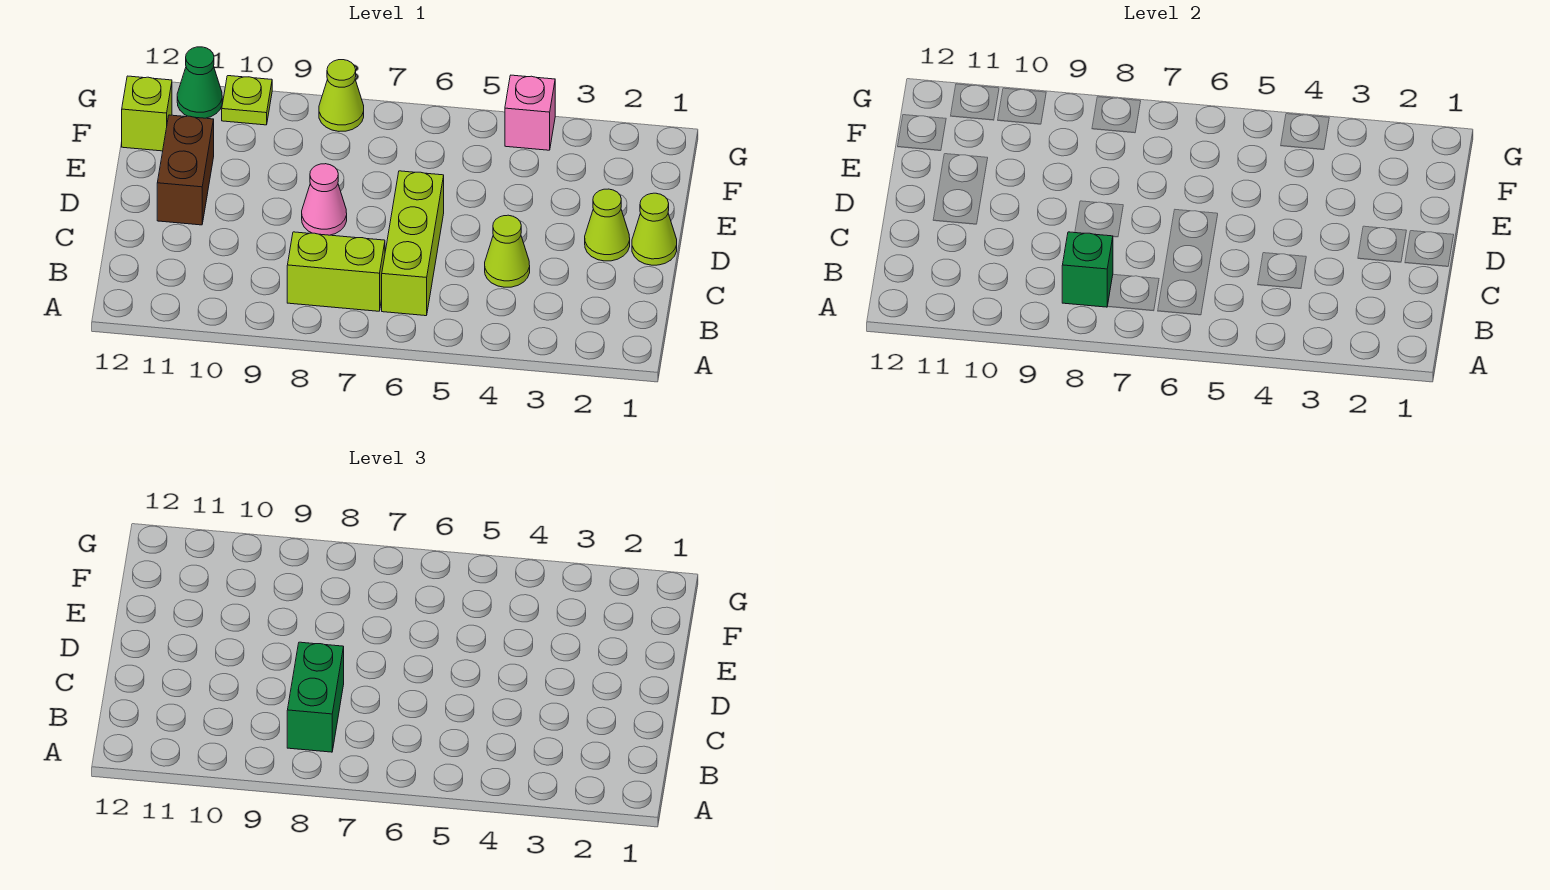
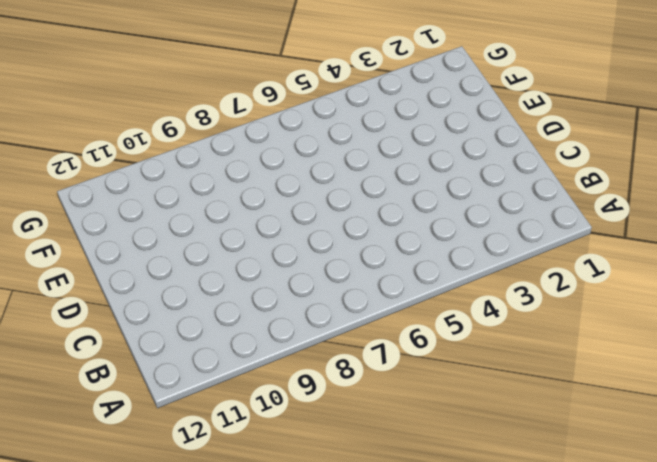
none -> lime brick B6:D6 level 1
none -> lime brick B7:B8 level 1
none -> lime cone C4 level 1

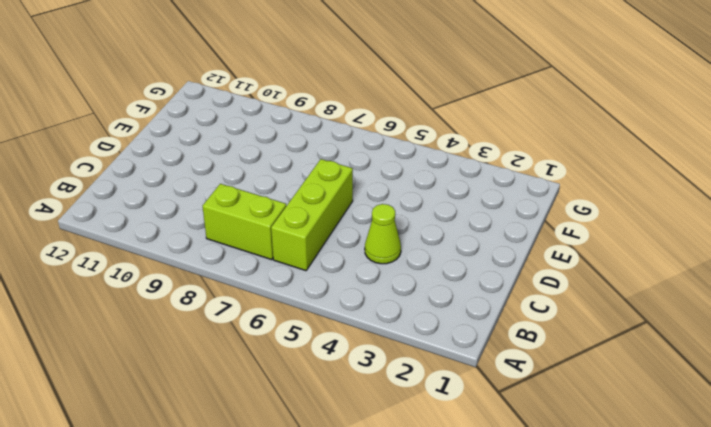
none -> lime cone D1 level 1
none -> lime cone D2 level 1
none -> pink cone D8 level 1

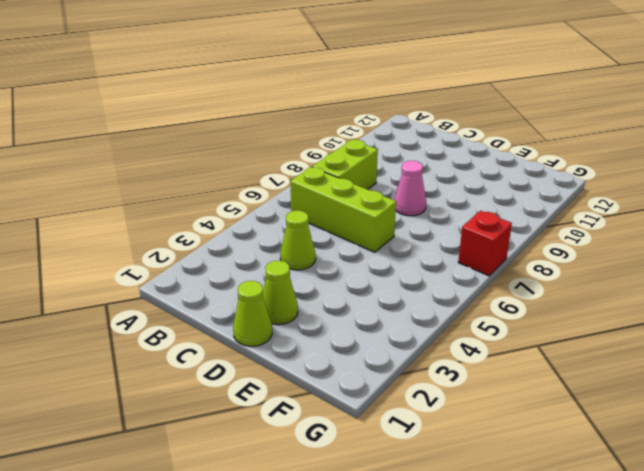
red brick G7 level 1 -> none
none -> brown brick D11:E11 level 1
none -> lime brick F12 level 1
none -> pink brick G4 level 1

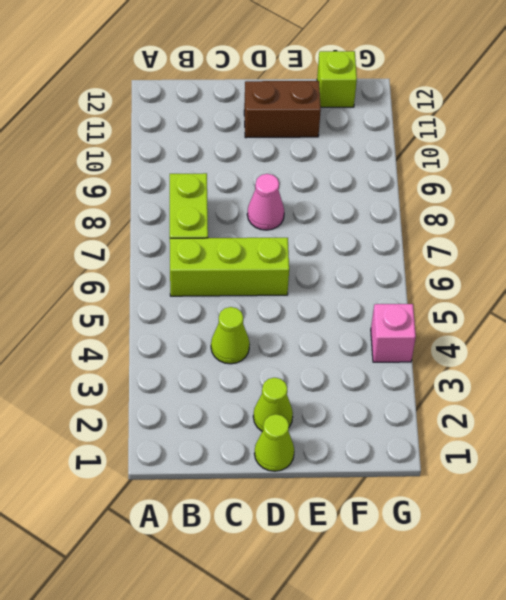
none -> lime cone G8 level 1
none -> lime plate G10 level 1
none -> green cone G11 level 1

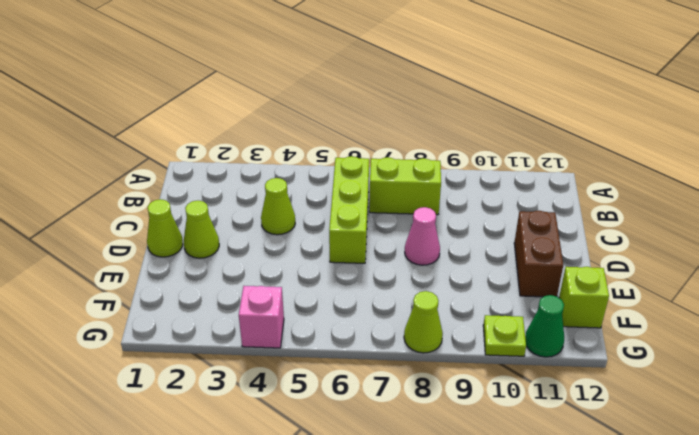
none -> green brick B8 level 2
none -> green brick B8:C8 level 3

